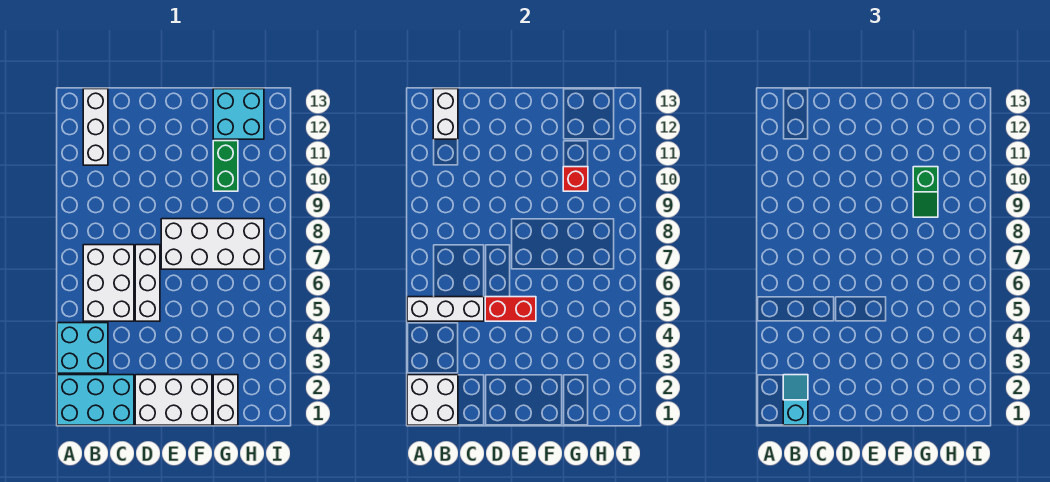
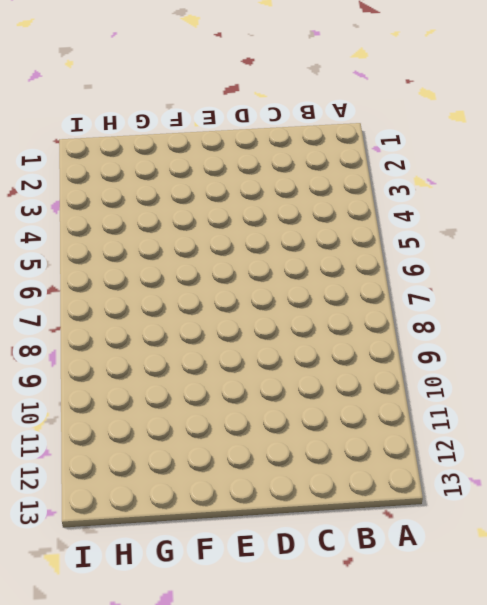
none -> cyan brick A1:C2 level 1
none -> cyan brick A3:B4 level 1
none -> white brick B5:C7 level 1

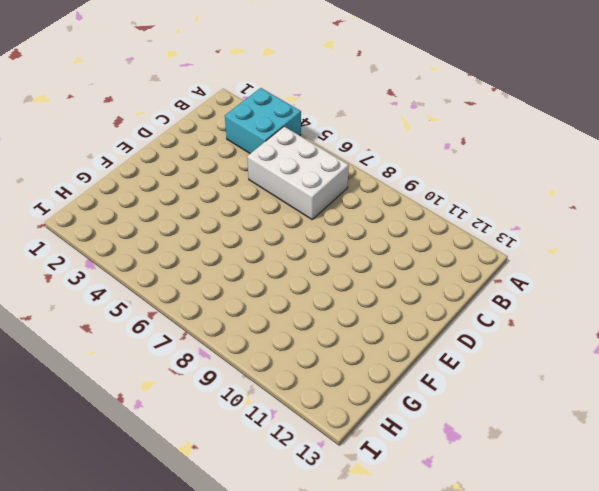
none -> cyan brick A1:C2 level 1
none -> white brick B11:B13 level 1
none -> white brick D1:F2 level 1

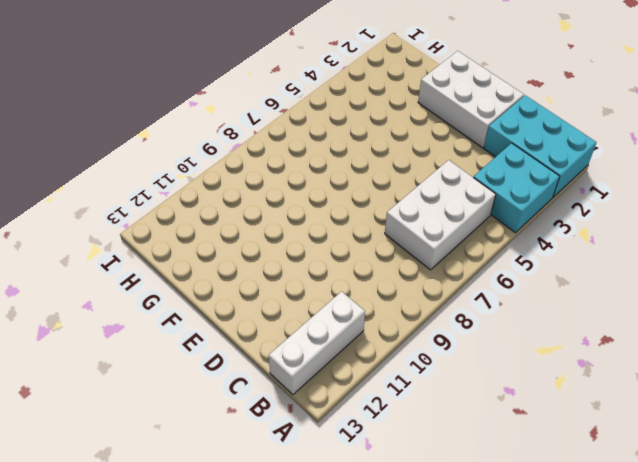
none -> white brick D5:D7 level 1
none -> white brick E7:H8 level 1
none -> white brick G1:G2 level 1

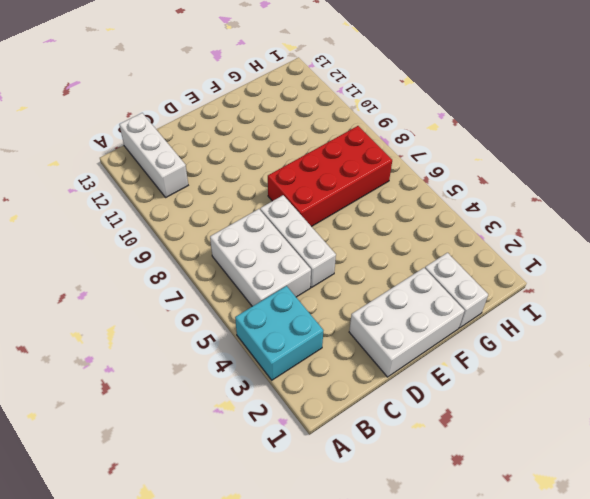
red brick E7:H8 level 1 -> white brick E7:H8 level 1
none -> cyan brick A1:C2 level 1
none -> green brick G10:G11 level 1
none -> cyan brick G12:H13 level 1

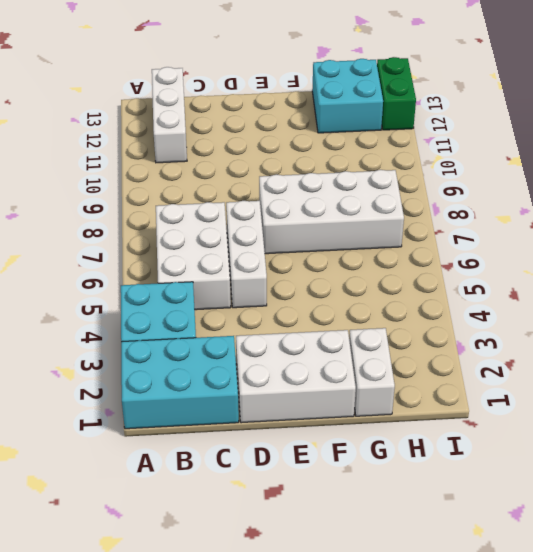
green brick I12:I13 level 1 -> green brick G10:G11 level 1
none -> white brick A1:B2 level 2
none -> white brick A5:C5 level 2
none -> white brick B12:B13 level 2

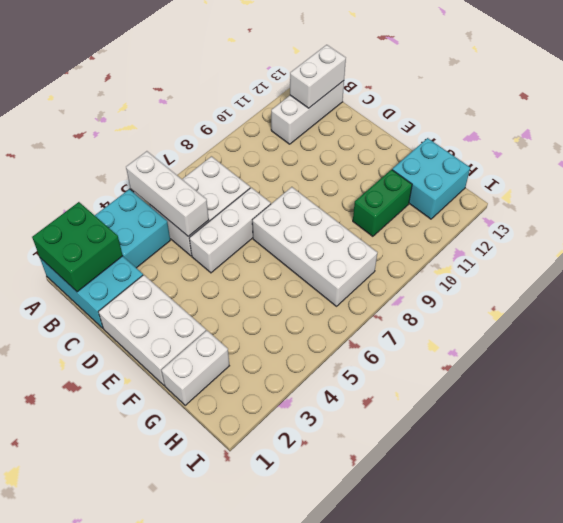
green brick A1:B2 level 2 -> white brick A1:B2 level 2
none -> red brick D5:E5 level 2
none -> red brick G10 level 2
none -> cyan slope B1:B2 level 3 top 1

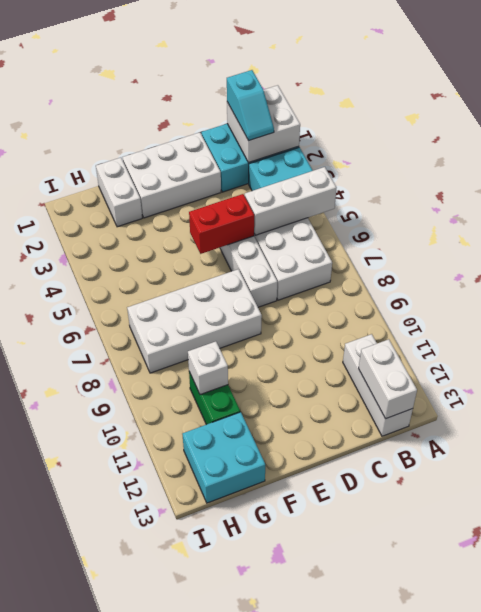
white brick G10 level 2 -> red brick G10 level 2
none -> green slope G9:G10 level 3 top 10

